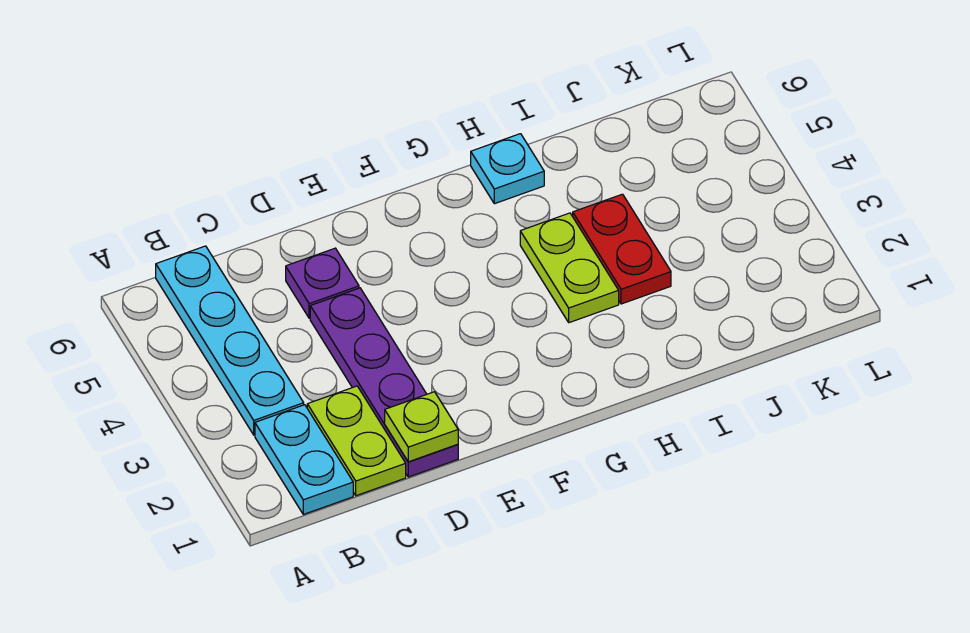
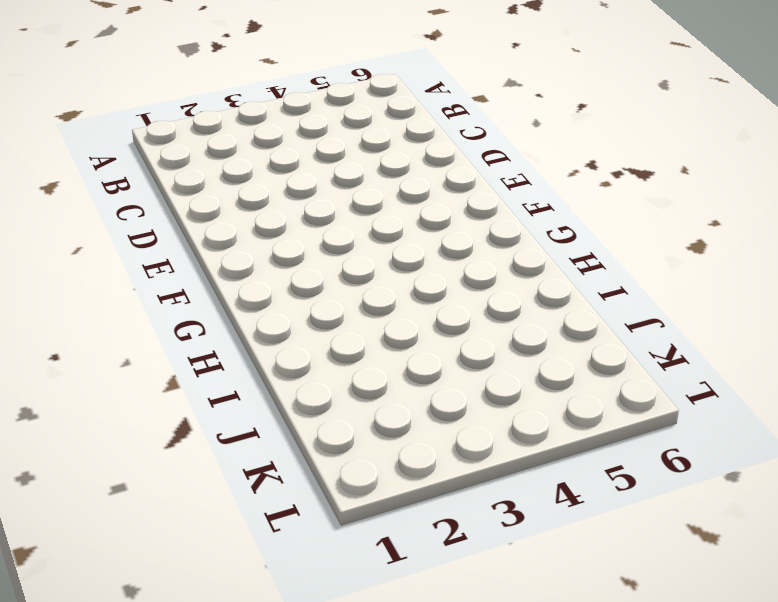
none -> cyan plate B1:B2 level 1
none -> cyan plate B3:B6 level 1

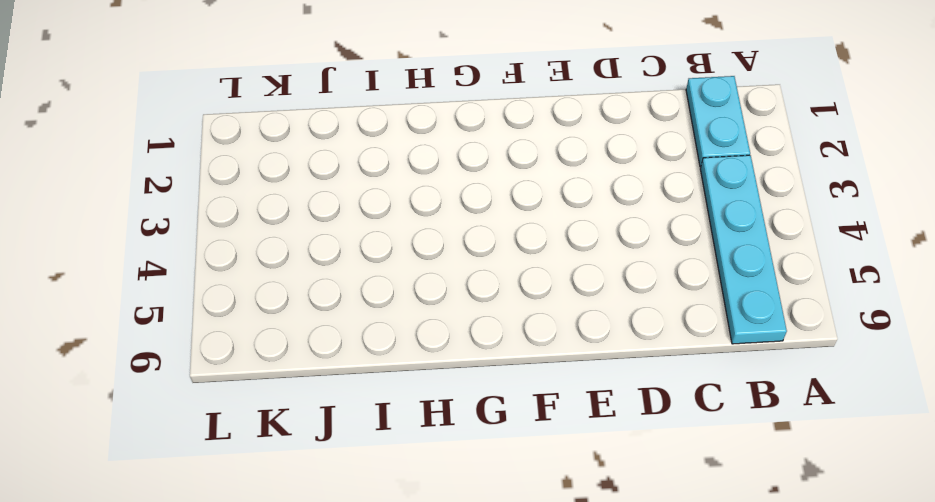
none -> lime plate C1:C2 level 1
none -> purple plate D1:D4 level 1

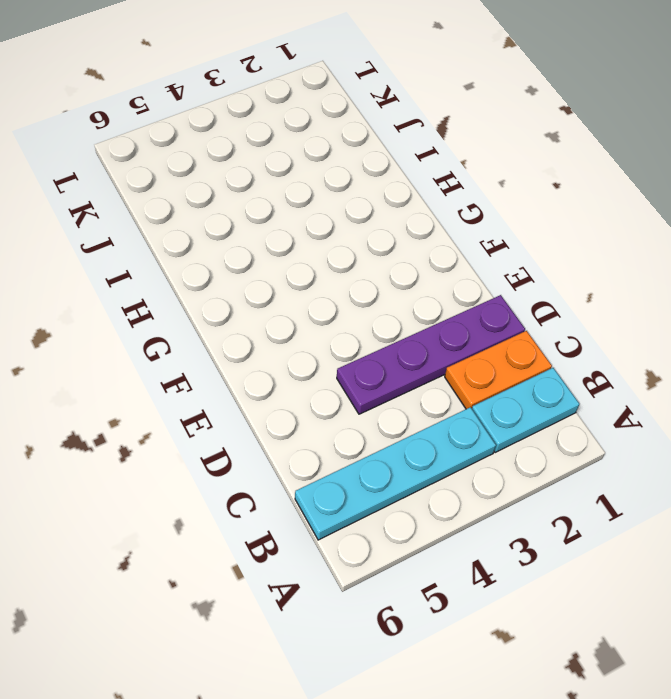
orange plate C1:C2 level 1 -> lime plate C1:C2 level 1
none -> purple plate D5 level 1
none -> lime plate H3:H4 level 1

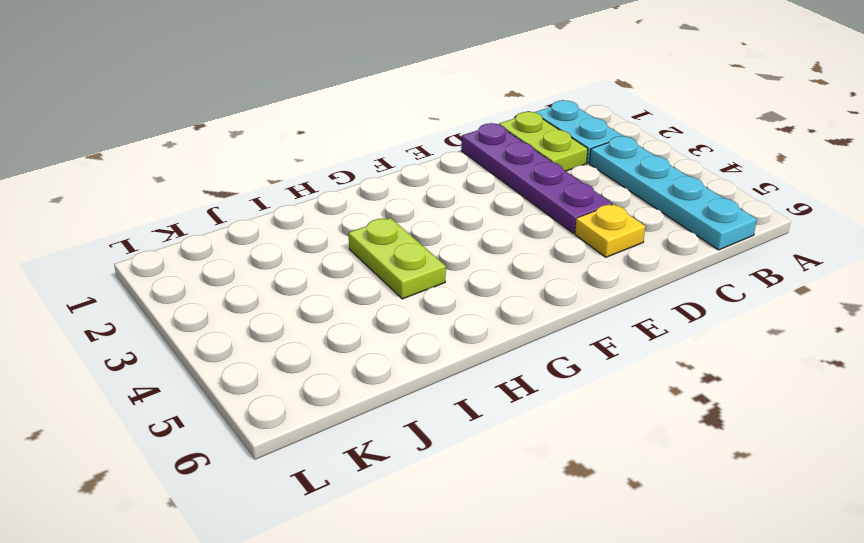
yellow plate D5 level 1 -> purple plate D5 level 1
none -> cyan plate H6 level 1
none -> red plate I3:I4 level 1

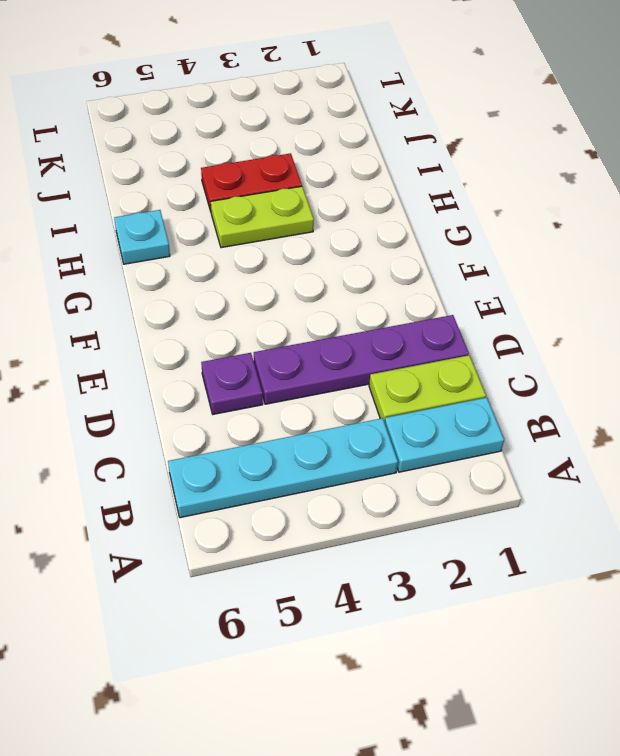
none -> lime plate D1 level 2

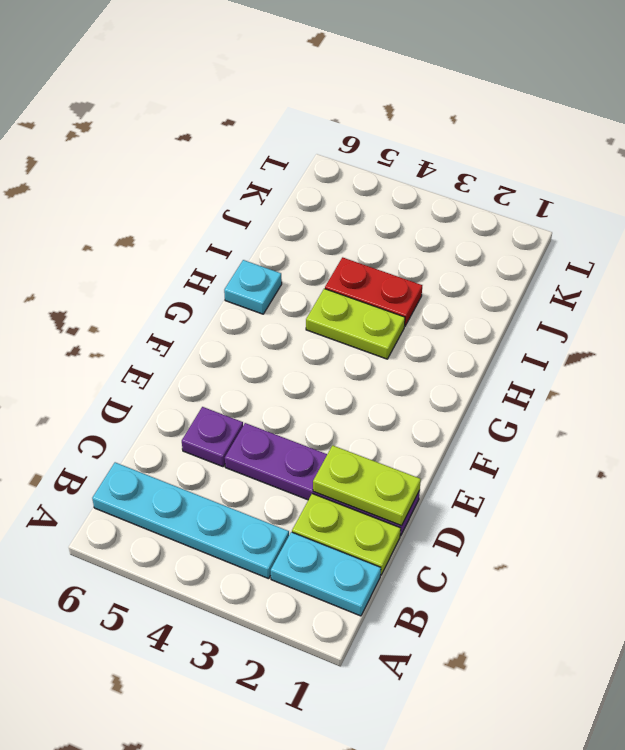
lime plate D1:D2 level 2 -> lime plate D1 level 2

